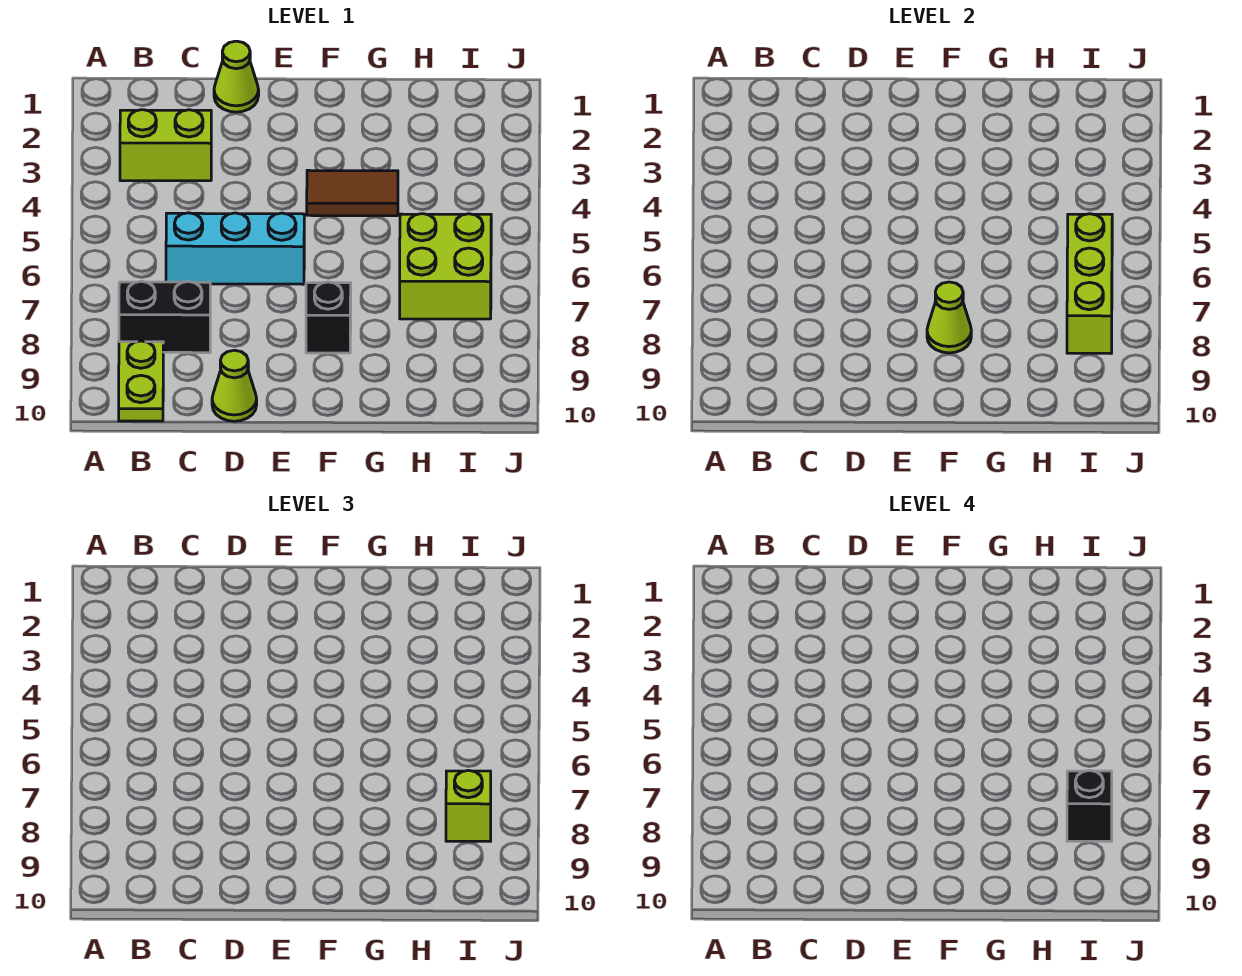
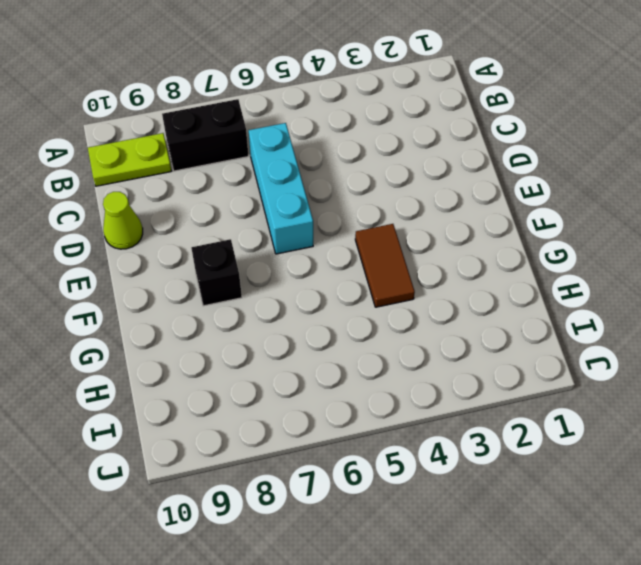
black brick B7:B8 level 1 -> black brick B8:C8 level 1
none -> lime brick B3:C3 level 1
none -> lime cone D1 level 1
none -> lime brick H6:I7 level 1

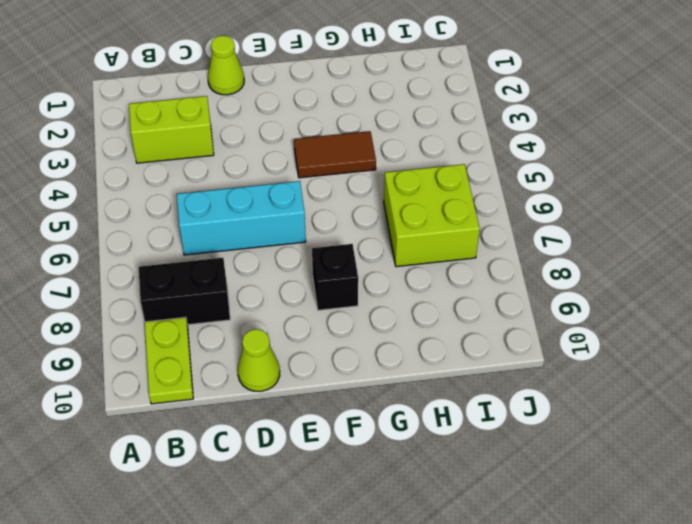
none -> lime cone F8 level 2
none -> lime brick I6:I8 level 2
none -> lime brick I8 level 3

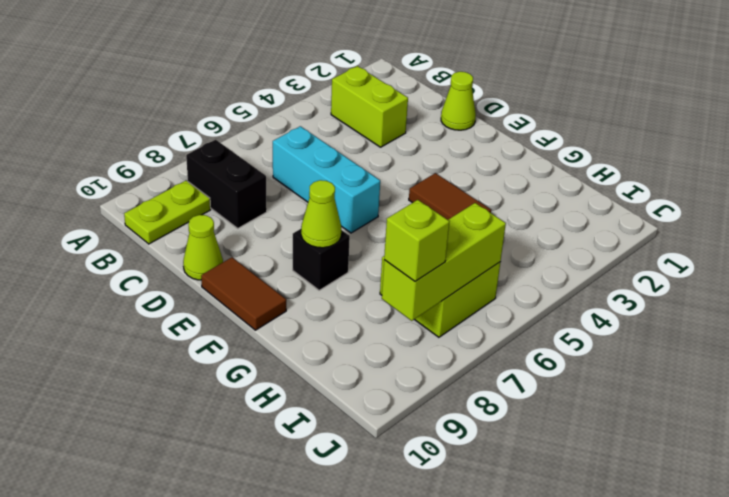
brown tile E10:F10 level 1 -> none
none -> black brick I8 level 4

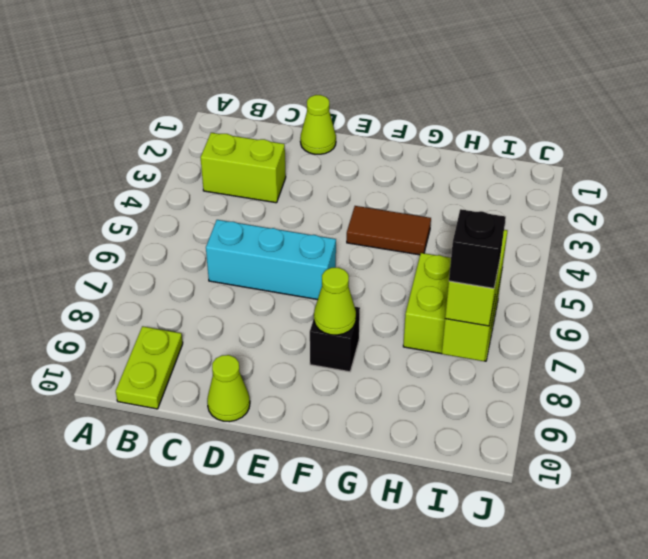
none -> black brick B8:C8 level 1

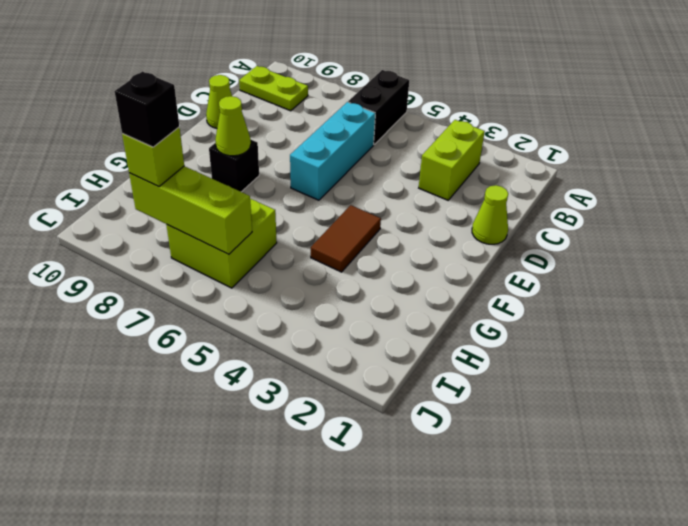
black brick A6:B6 level 1 -> black brick B8:C8 level 1

